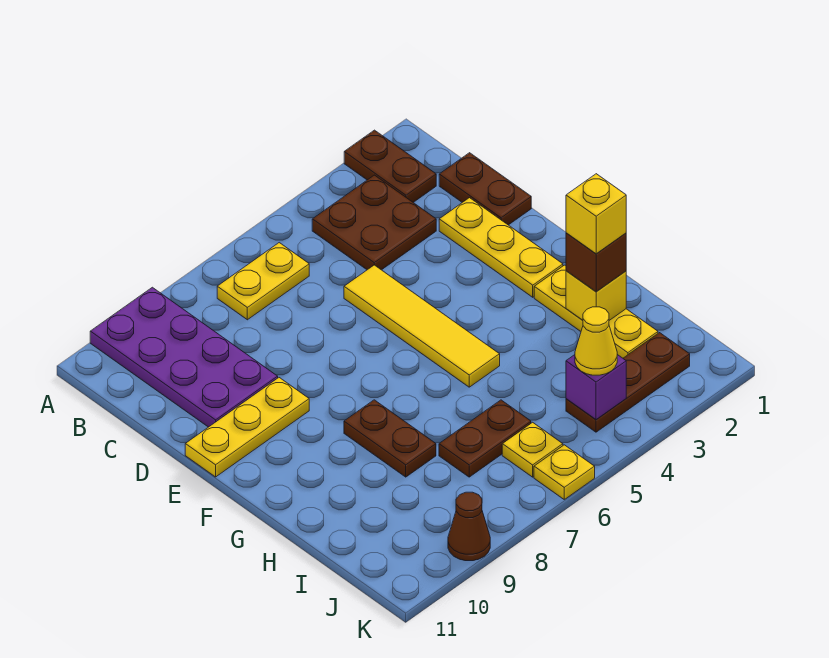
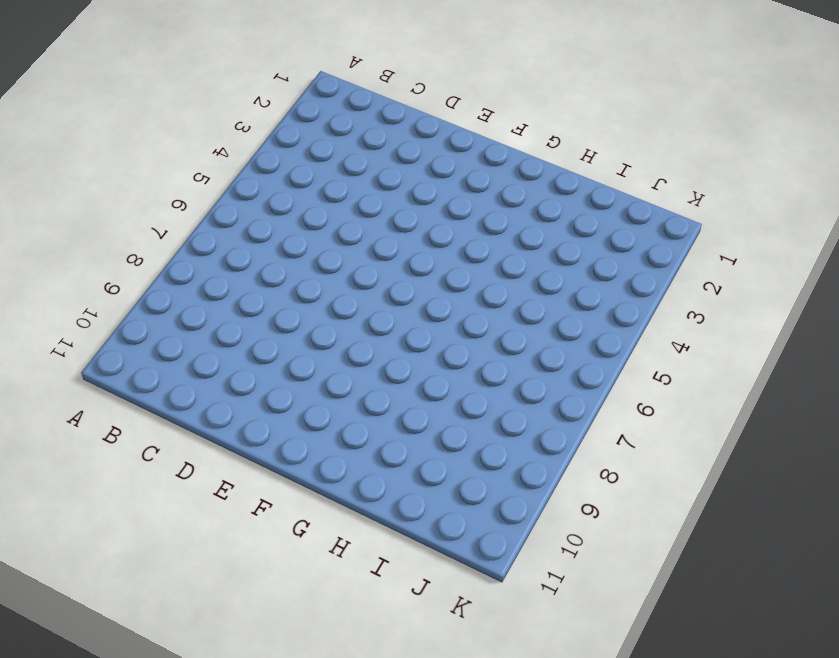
none -> brown plate A2:B2 level 1
none -> purple plate A9:D10 level 1
none -> brown plate B3:C4 level 1

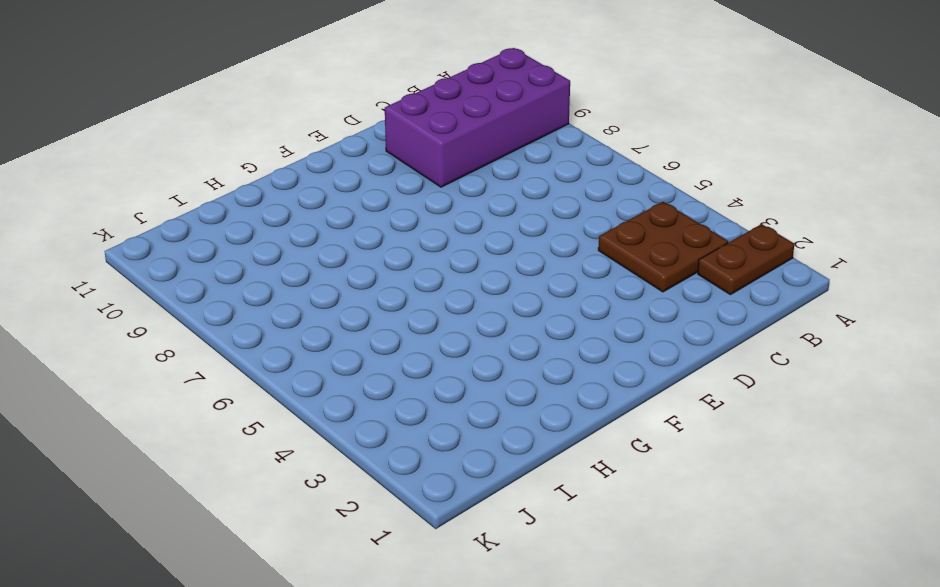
purple brick A9:D10 level 1 -> purple plate A9:D10 level 1
none -> yellow plate B6:B7 level 1
none -> brown plate C1:D1 level 1
none -> yellow plate D2:F2 level 1

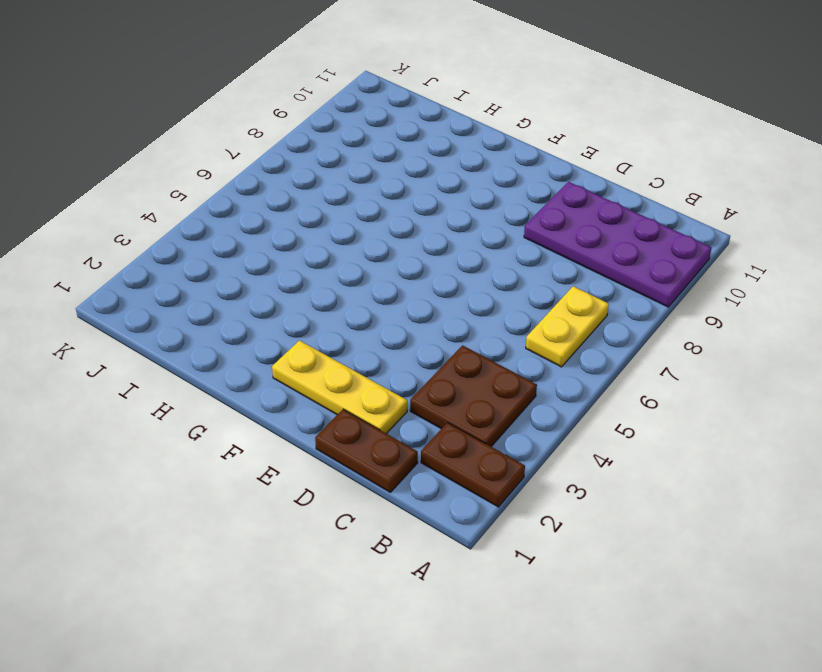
none -> yellow tile D5:G5 level 1
none -> yellow plate E9:E11 level 1
none -> yellow plate G2:I2 level 1

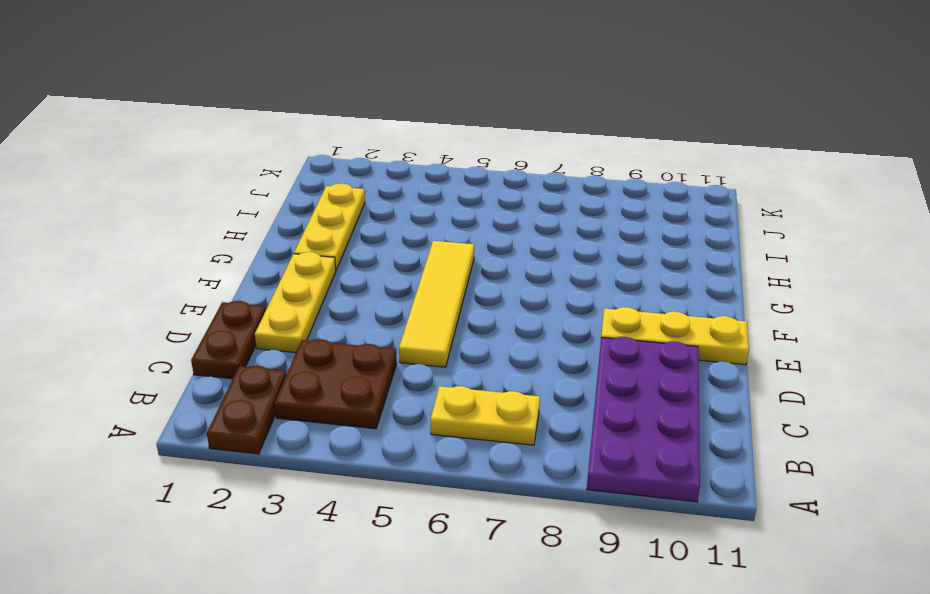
none -> brown plate G8:H8 level 1
none -> brown plate I6:I7 level 1
none -> brown plate J2:J4 level 1

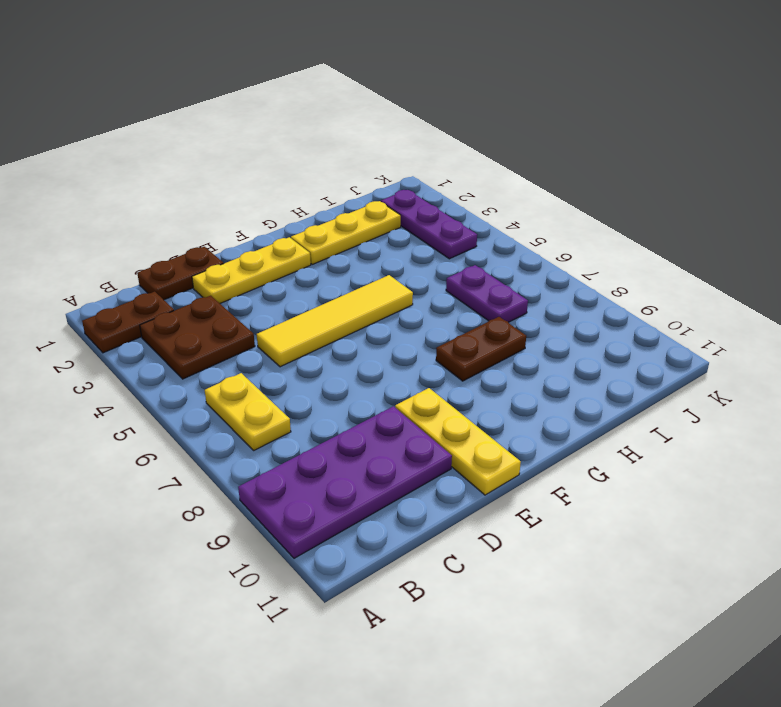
purple plate I6:I7 level 1 -> brown plate I6:I7 level 1
purple plate J2:J4 level 1 -> brown plate J2:J4 level 1
none -> yellow plate J6 level 1
none -> yellow plate K6 level 1
none -> brown cone K9 level 1

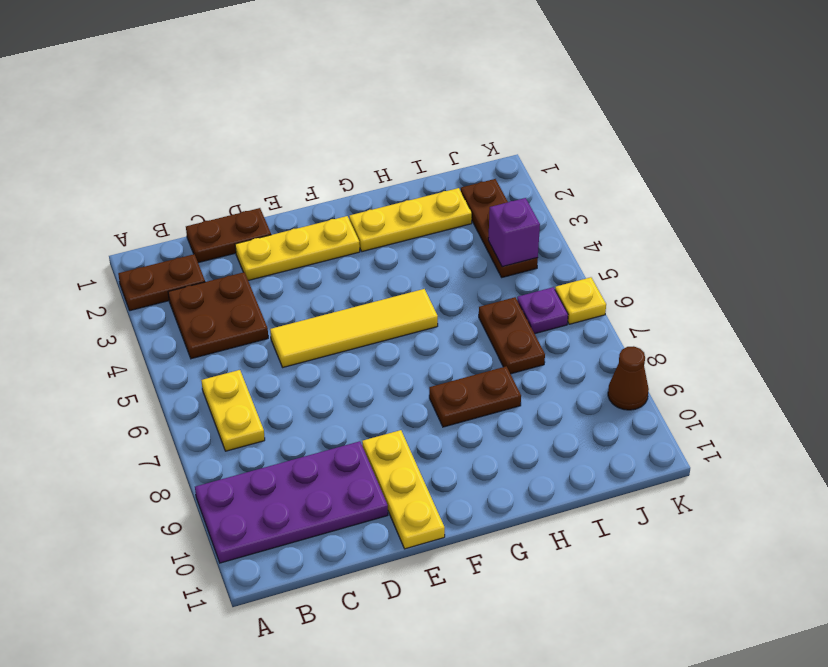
purple plate J6 level 1 -> yellow plate J6 level 1
none -> yellow brick H2 level 2
none -> brown brick H2 level 3
none -> yellow cone J4 level 3

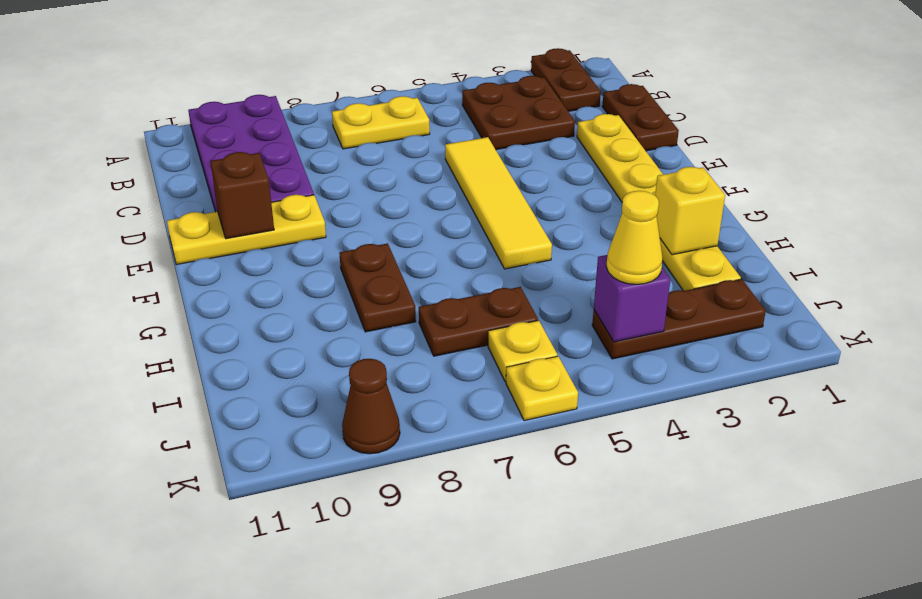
brown brick E10 level 2 -> brown brick H2 level 3
none -> yellow brick H2 level 4

